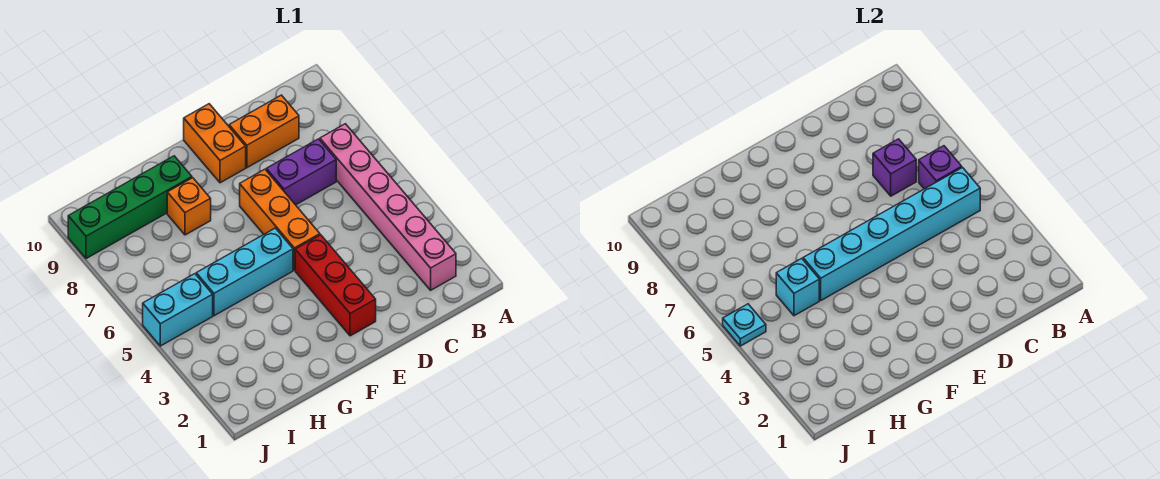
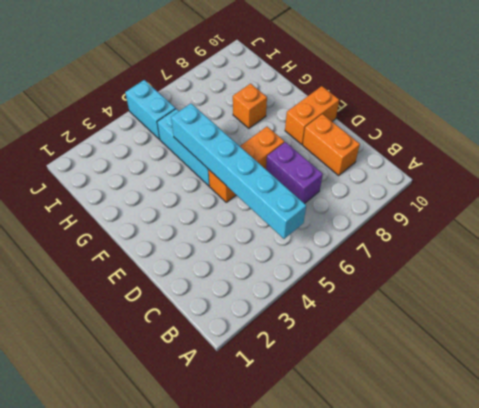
none -> pink brick B2:B7 level 1
none -> red brick E2:E4 level 1
none -> green brick G9:J9 level 1

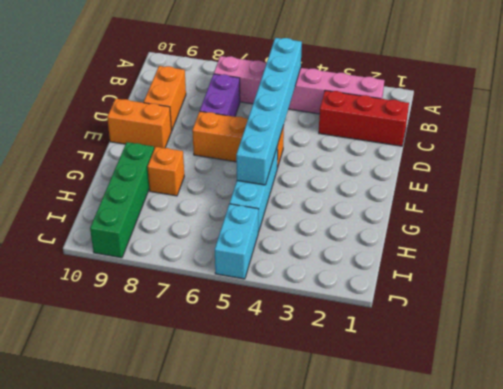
red brick C1:C3 level 1 -> red brick E2:E4 level 1
none -> purple brick B6 level 2
none -> purple brick C7 level 2
none -> cyan brick H5 level 2

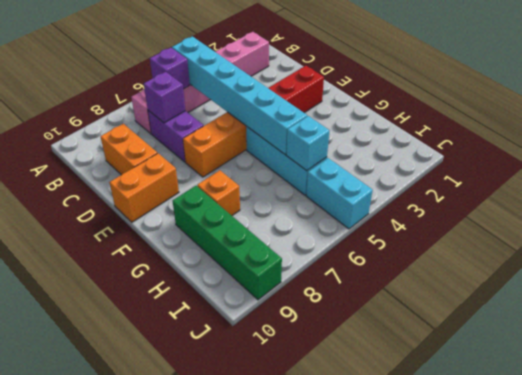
none -> cyan plate J5 level 2

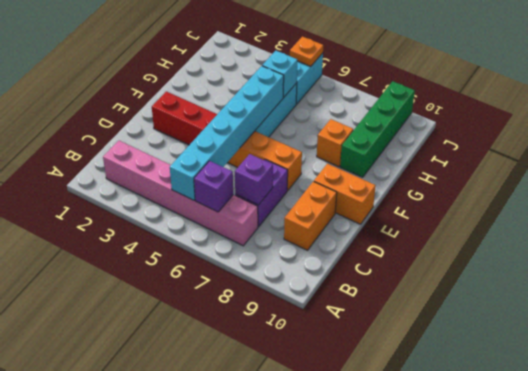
orange plate J5 level 2 -> cyan plate J5 level 2

